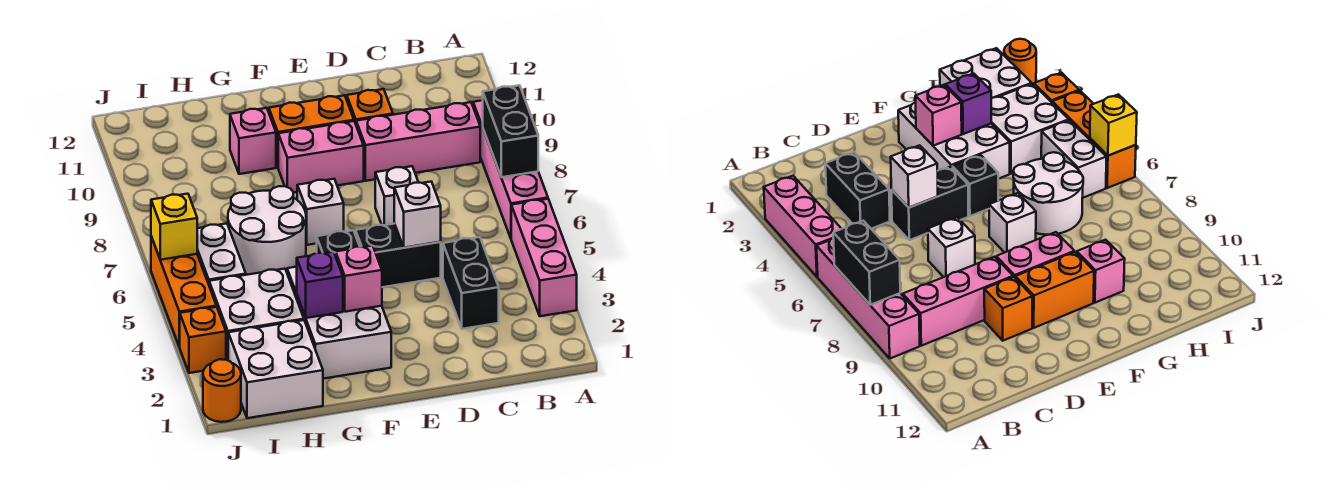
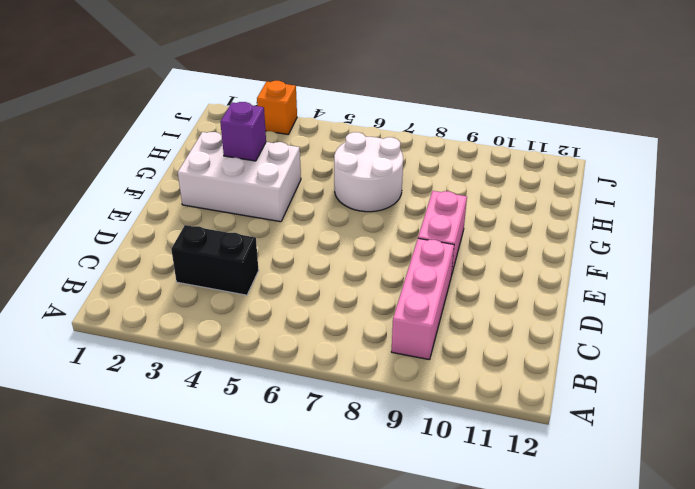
none -> pink brick A3:A5 level 1
none -> pink brick A6:A9 level 1
none -> black brick D5:E5 level 1

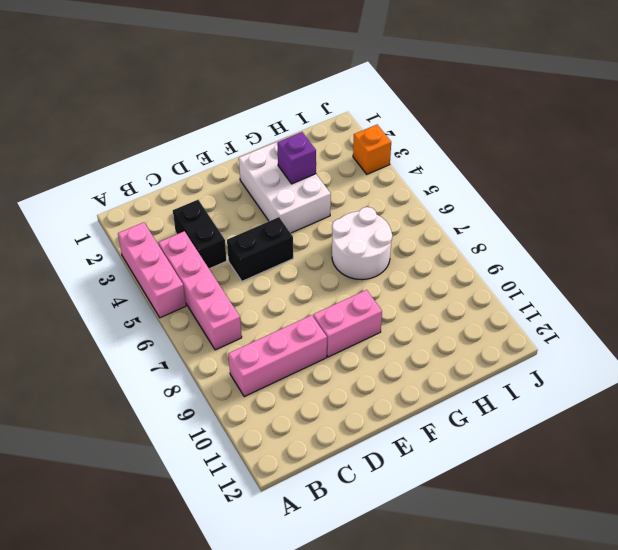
pink brick B4:B7 level 1 -> pink brick A6:A9 level 1
none -> white brick D7 level 1
none -> orange brick D10 level 1
none -> orange brick E10:F10 level 1

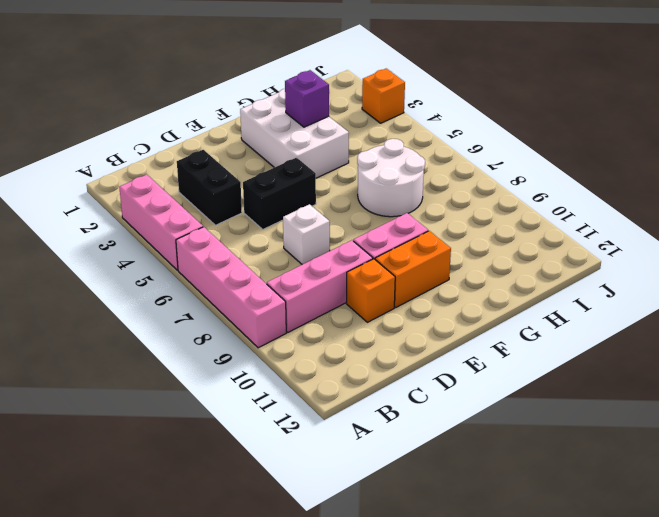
none -> black brick F5 level 1
none -> white brick F7 level 1
none -> pink brick G10 level 1

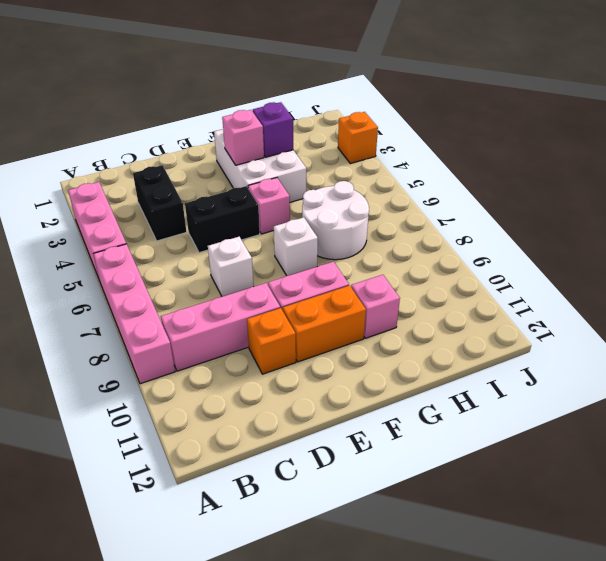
pink brick F5 level 1 -> black brick F5 level 1
none -> white brick H1:I2 level 1
none -> white brick H3:I4 level 1
none -> white brick I5:I6 level 1

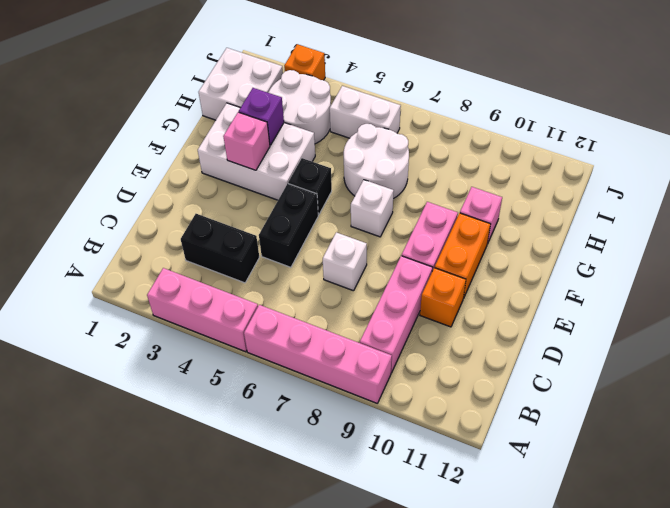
white round brick H3:I4 level 1 -> white brick H3:I4 level 1
none -> orange round brick J1 level 1
none -> orange brick J4:J6 level 1
none -> black brick A7:A8 level 2

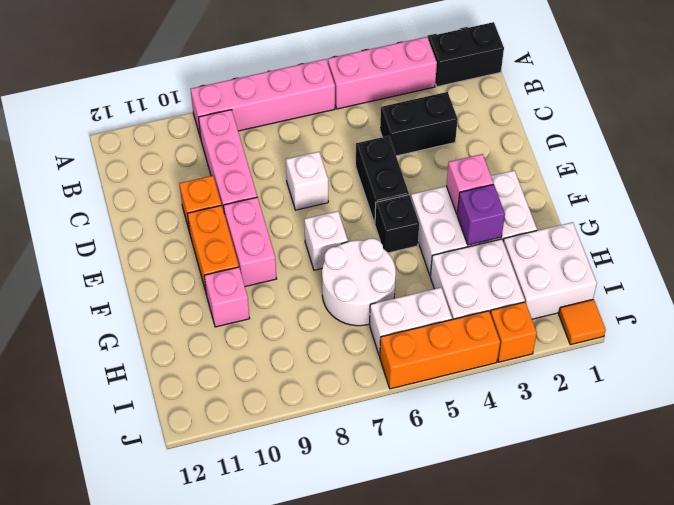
black brick A1:A2 level 1 -> black brick A7:A8 level 2
orange tile J1 level 1 -> orange round brick J1 level 1
none -> white brick D5 level 2
none -> yellow brick J6 level 2

